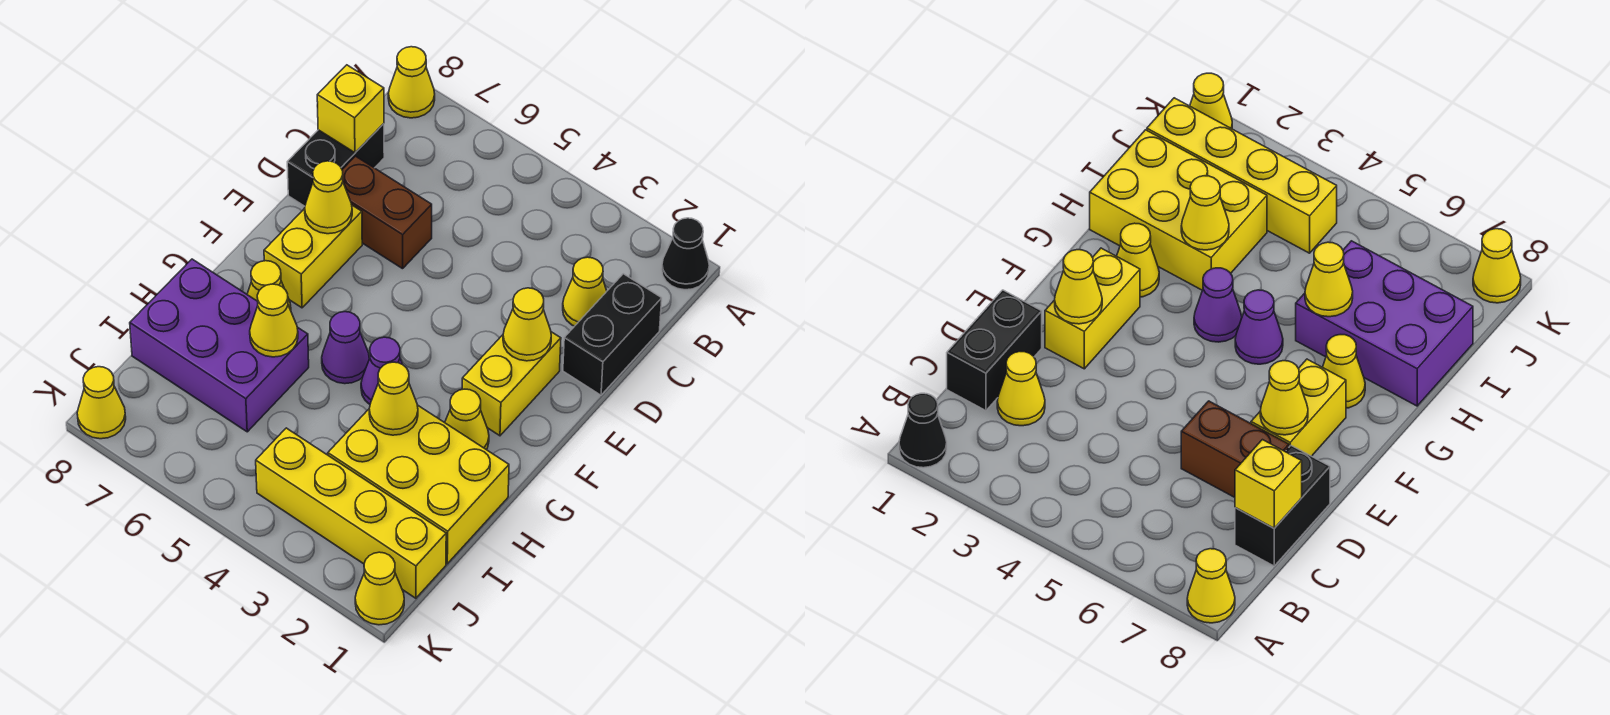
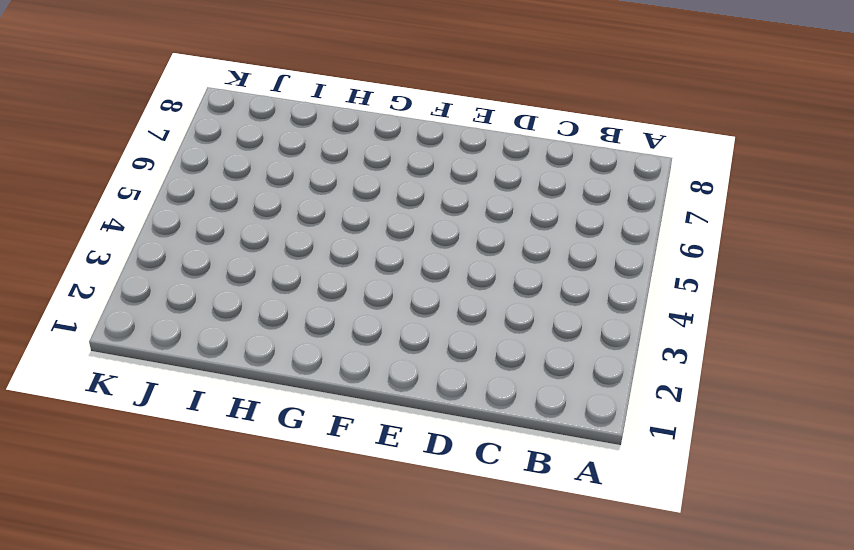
none -> black cone A1 level 1
none -> yellow cone A8 level 1
none -> black brick C1:D1 level 1

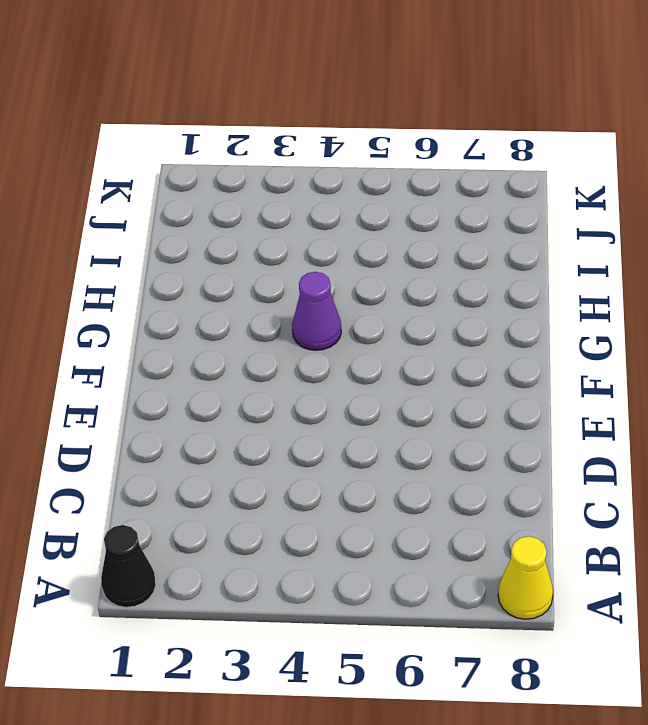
none -> black brick C1:D1 level 1
none -> yellow cone C2 level 1
none -> black brick C8:D8 level 1

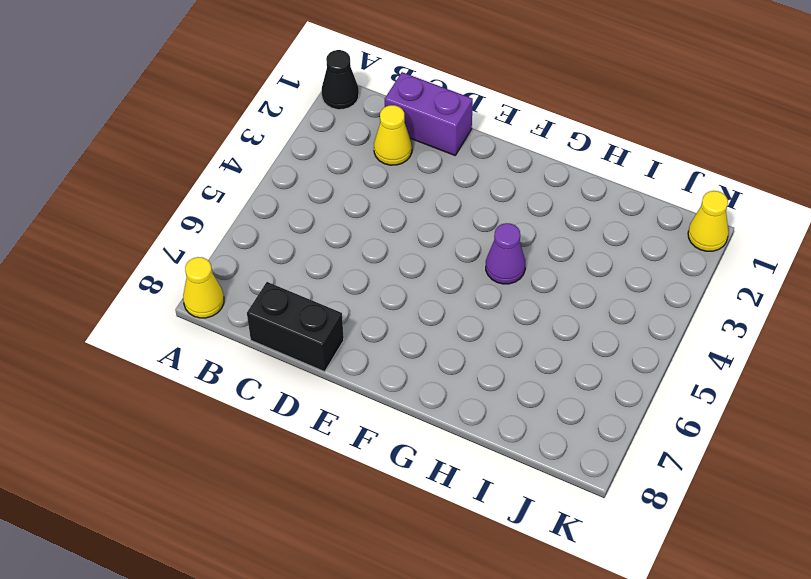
purple brick C1:D1 level 1 -> black brick C1:D1 level 1
none -> brown brick D6:D7 level 1
none -> yellow brick E2:F2 level 1
none -> yellow brick E7:F7 level 1

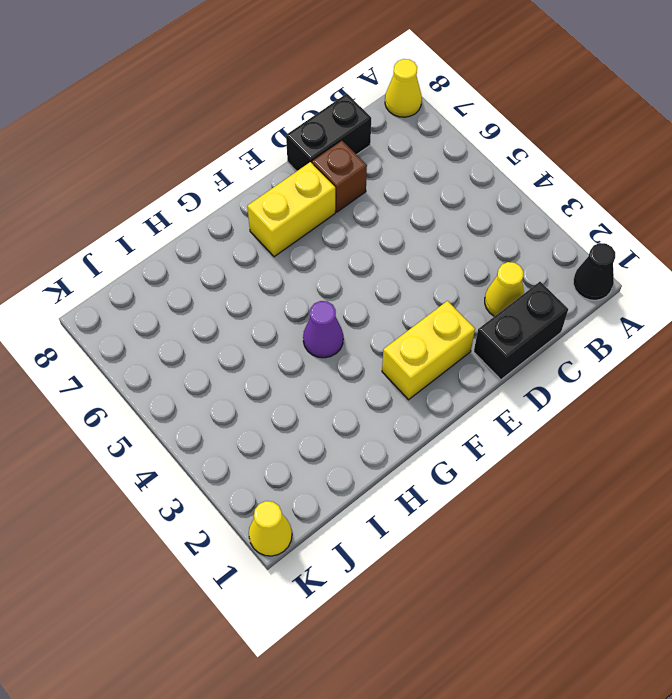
brown brick D7 level 1 -> brown brick D6:D7 level 1
none -> yellow cone G2 level 1
none -> purple cone G5 level 1
none -> yellow cone G7 level 1

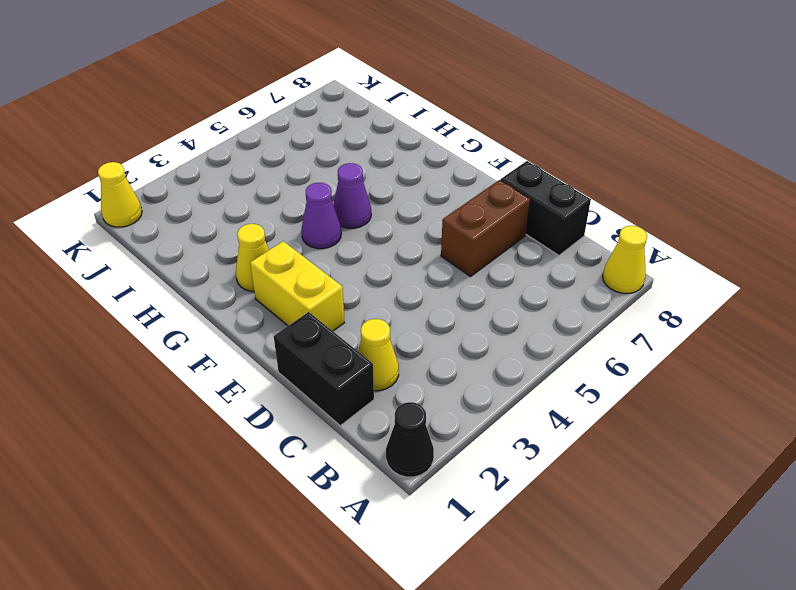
none -> yellow brick E7:F7 level 1
none -> yellow cone G7 level 1
none -> yellow brick H1:I3 level 1

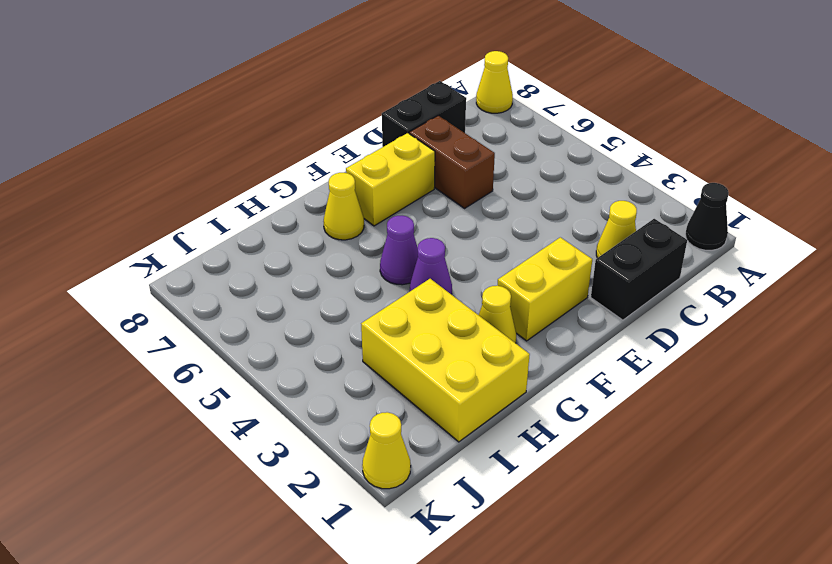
none -> purple brick H6:I8 level 1
none -> yellow brick J1:J4 level 1
none -> yellow cone K8 level 1

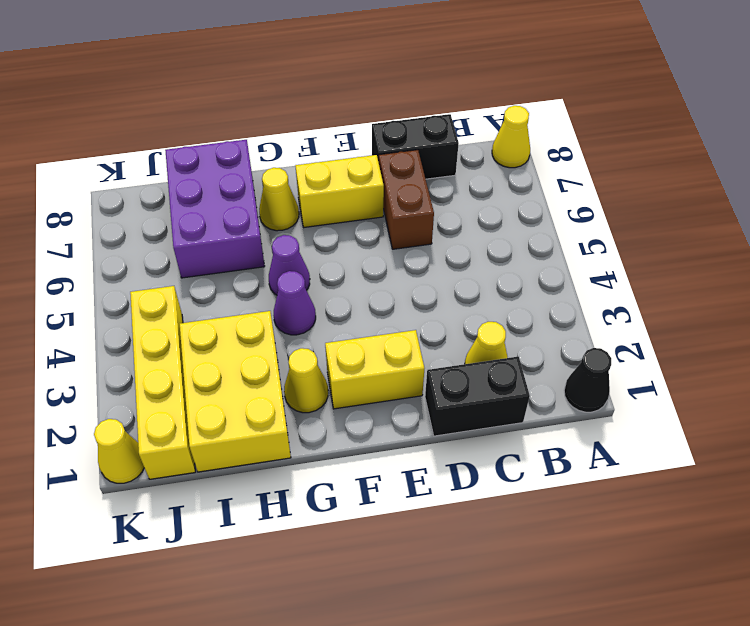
none -> yellow cone K8 level 1
none -> yellow brick C8 level 2
none -> yellow cone E2 level 2

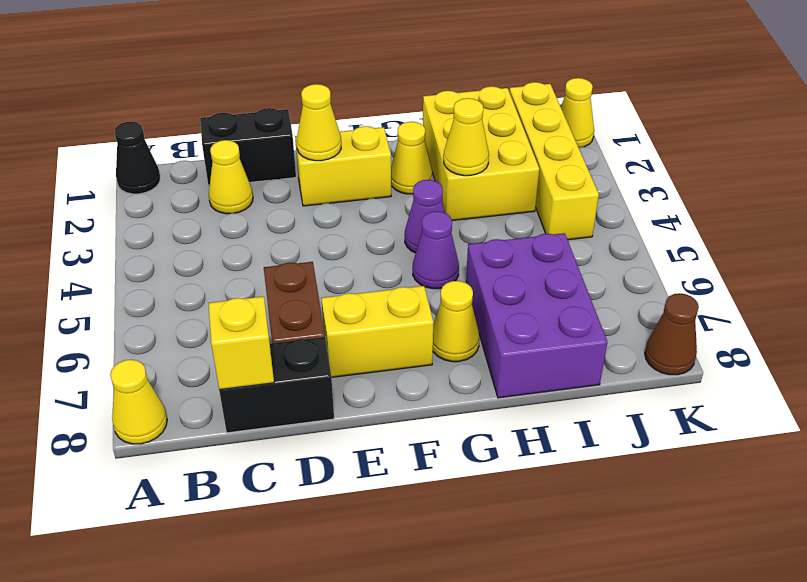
brown cone K8 level 1 -> yellow cone K8 level 1
none -> yellow cone E7 level 2
none -> yellow cone H6 level 2

